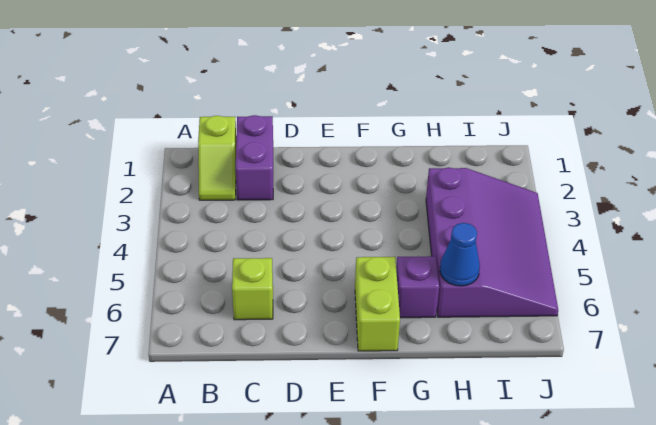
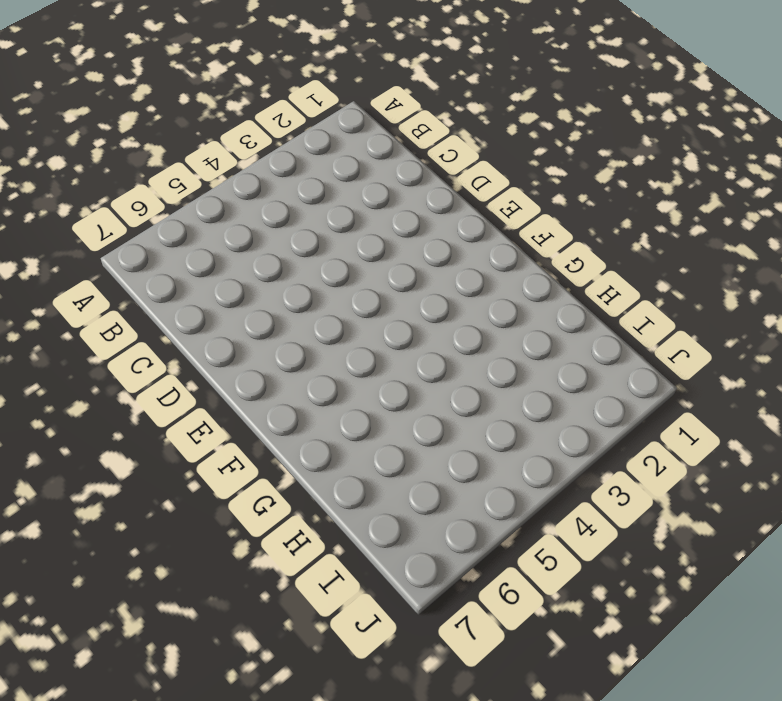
none -> lime slope B1:B2 level 1 top 1
none -> purple brick C1:C2 level 1

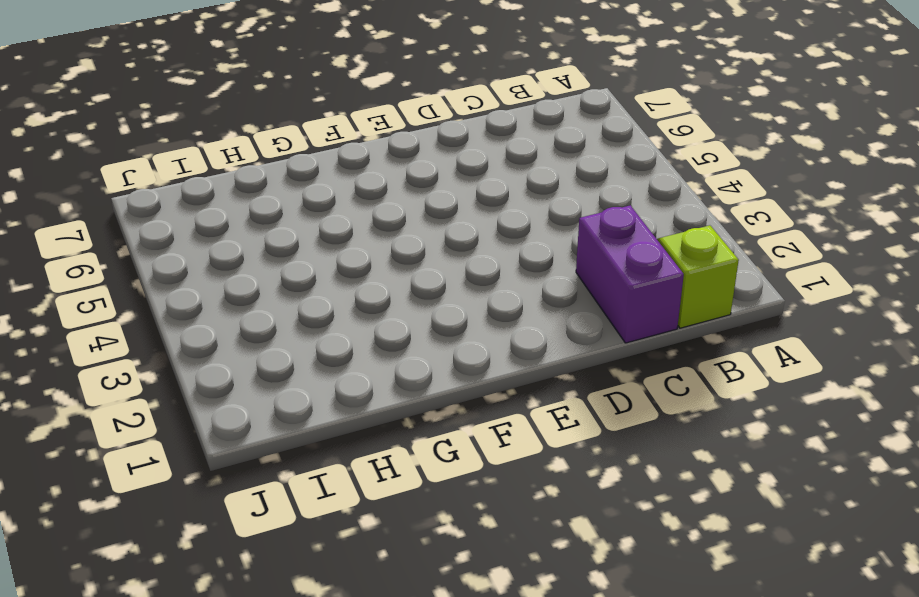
none -> lime brick C6 level 1
none -> lime brick F6:F7 level 1

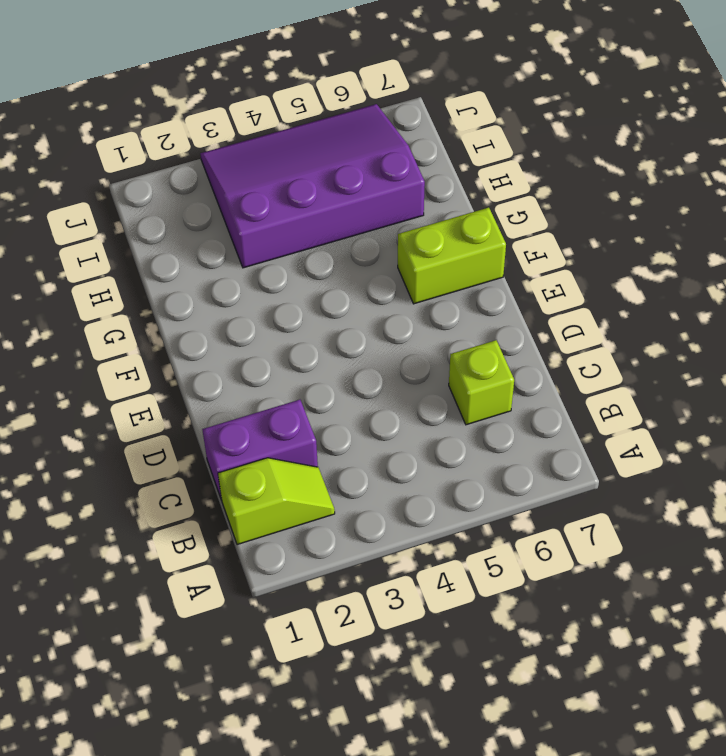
none -> purple brick G6 level 1
none -> blue cone H6 level 2

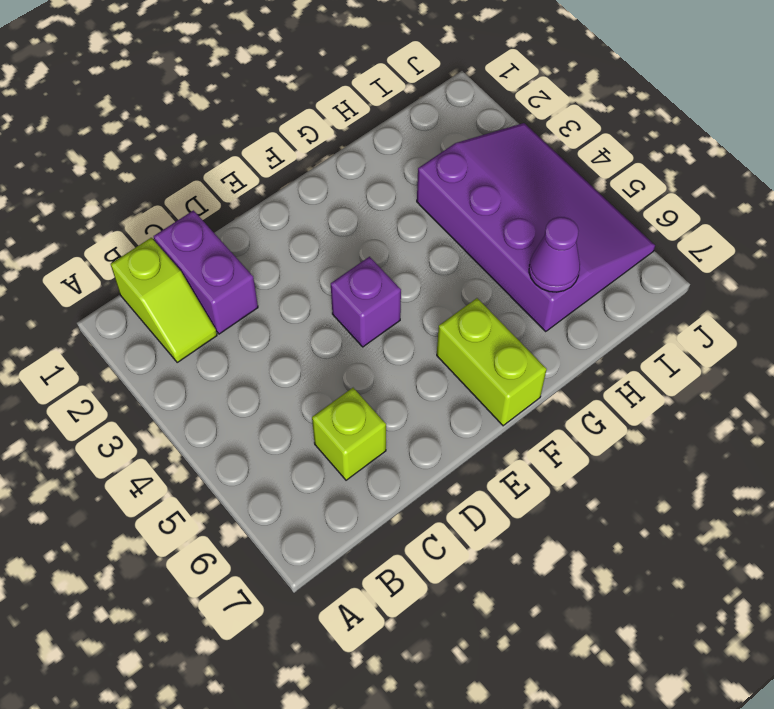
purple brick E4 level 1 -> purple brick G6 level 1
purple cone H6 level 2 -> blue cone H6 level 2

